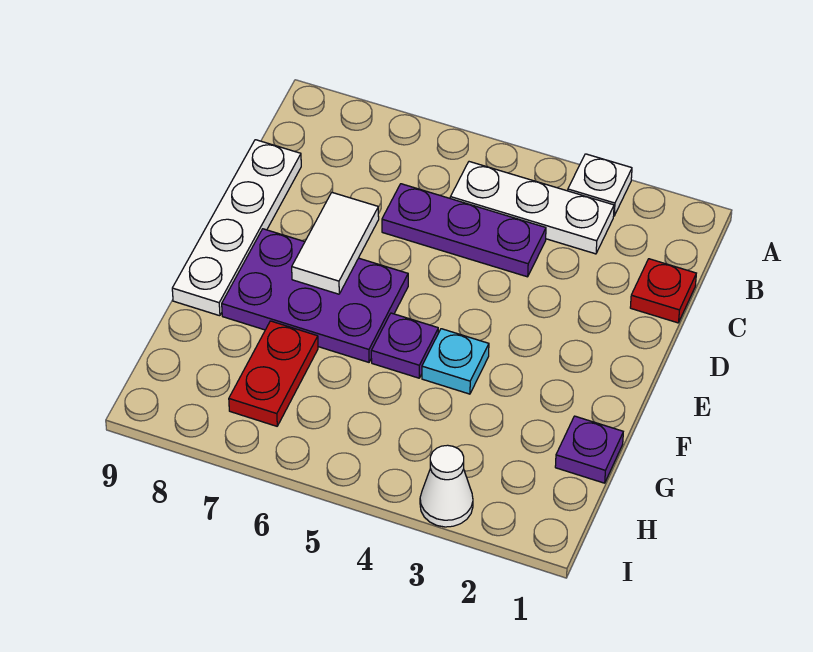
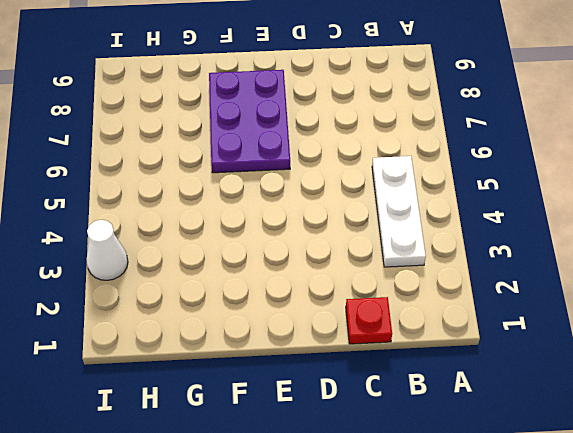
none -> white plate A3 level 1
none -> purple plate C4:C6 level 1
none -> white plate C9:F9 level 1

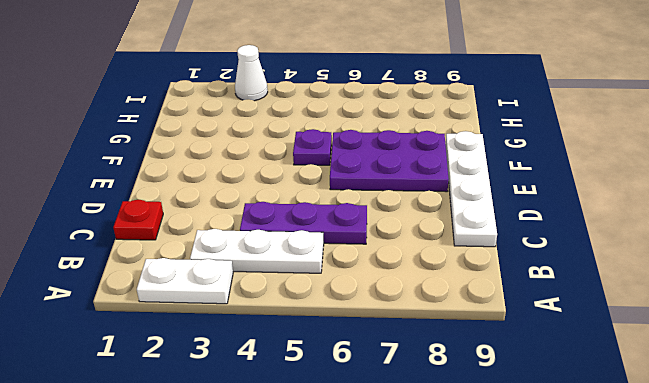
white plate A2:A3 level 1 -> white plate A3 level 1
none -> cyan plate F4 level 1
none -> purple plate G1 level 1
none -> red plate G7:H7 level 1

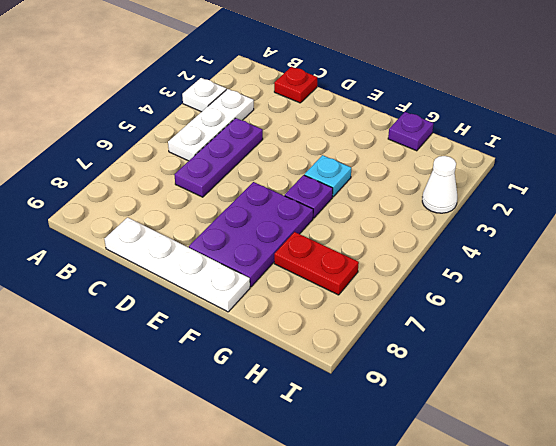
none -> white tile D7:E7 level 2

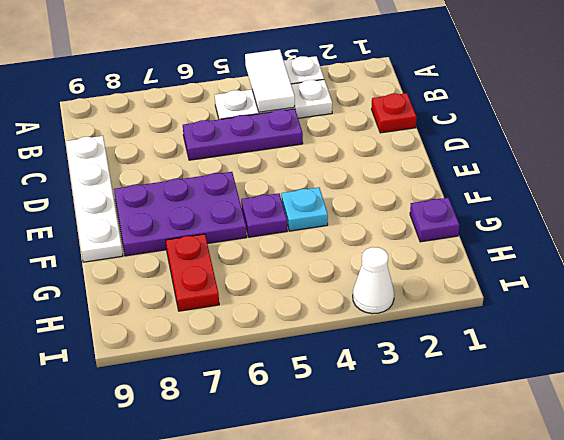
white tile A4:B4 level 2 -> white tile D7:E7 level 2

